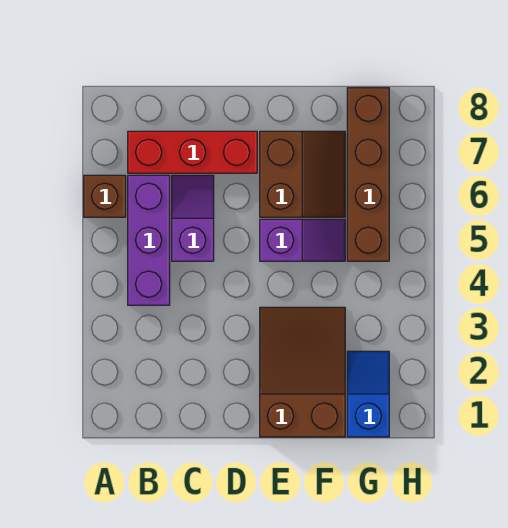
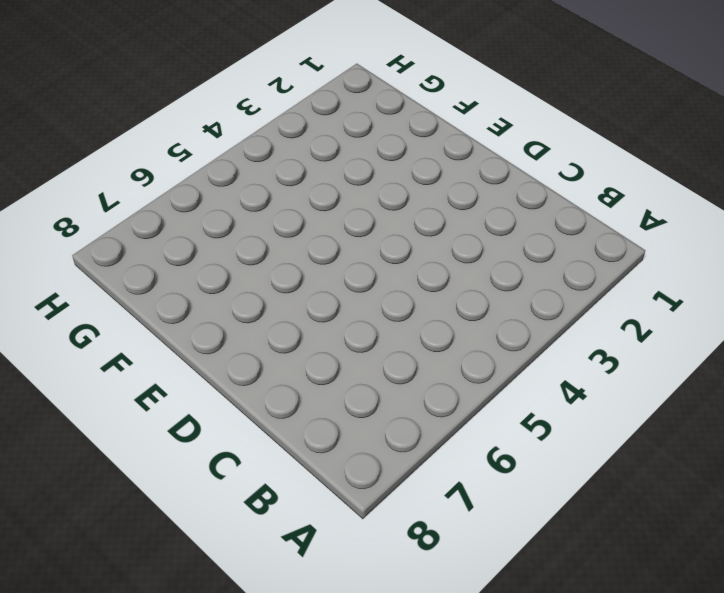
none -> brown brick A6 level 1
none -> purple brick B4:B6 level 1

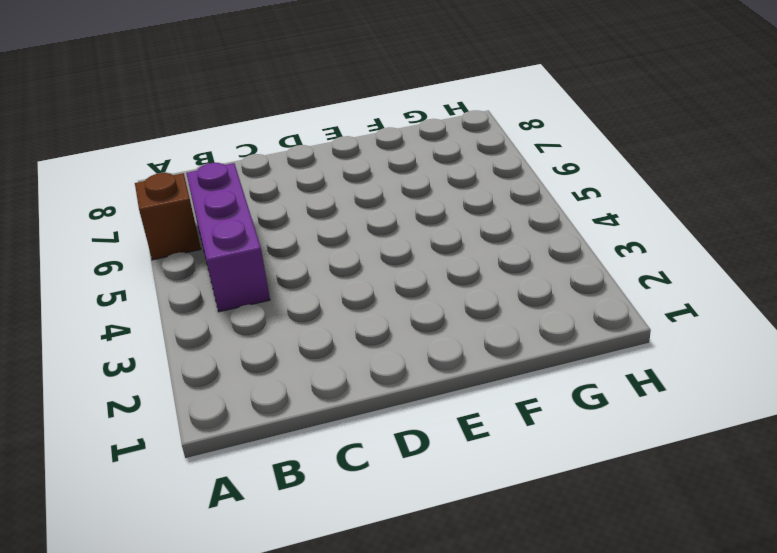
none -> red brick B7:D7 level 1
none -> purple slope C5:C6 level 1 top 5

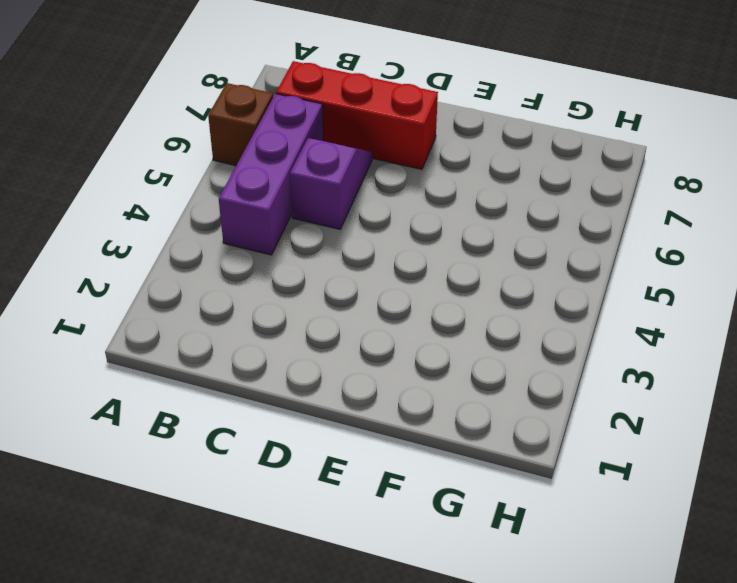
none -> brown slope E1:F3 level 1 top 1
none -> purple slope E5:F5 level 1 top E

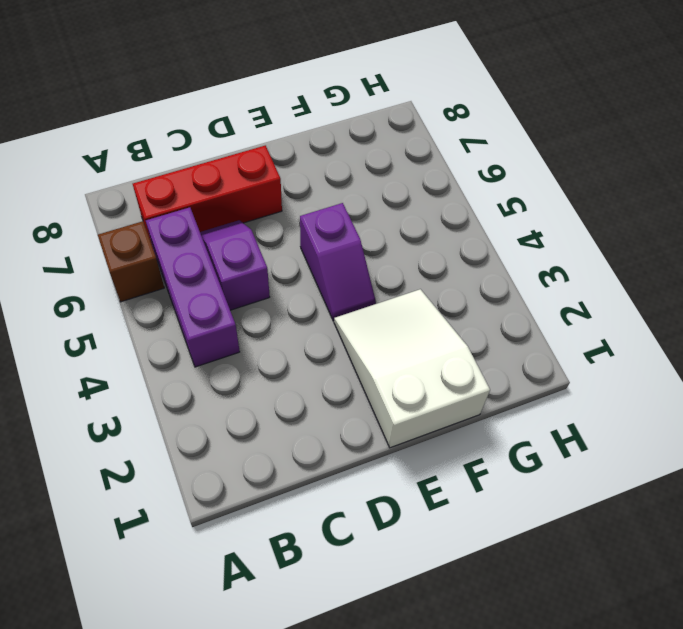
white slope E1:F3 level 1 top 1 -> brown slope E1:F3 level 1 top 1
purple slope E4:E5 level 1 top 5 -> purple slope E5:F5 level 1 top E
none -> brown slope E6:F7 level 1 top E
none -> blue slope G1:G2 level 1 top 1

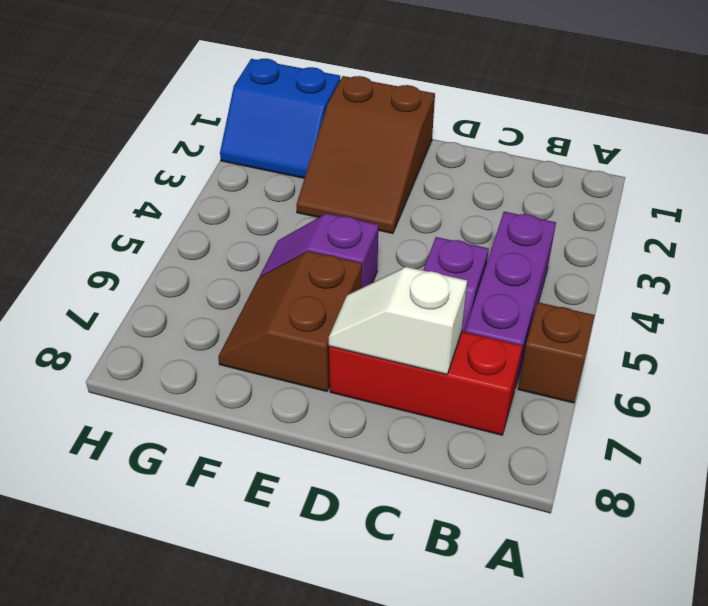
white slope C7:D7 level 2 top C -> none
blue slope G1:H2 level 1 top 1 -> blue slope G1:G2 level 1 top 1
none -> brown brick G5:G8 level 1

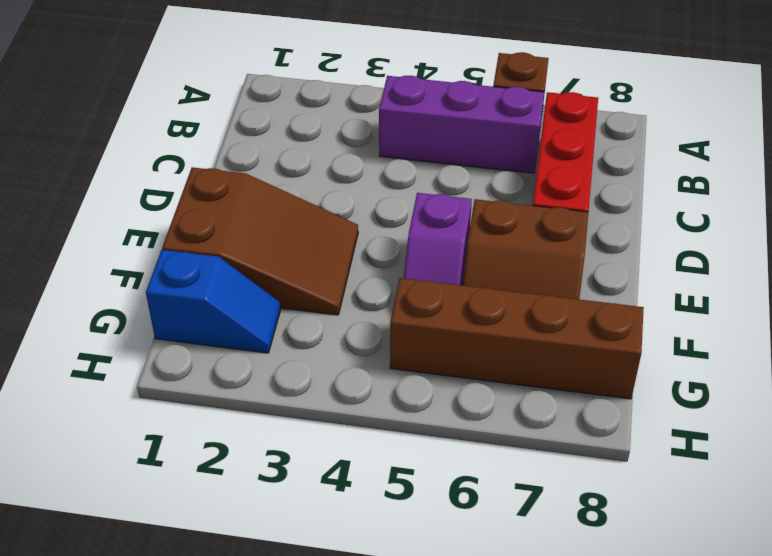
none -> purple slope C5:C6 level 1 top 5

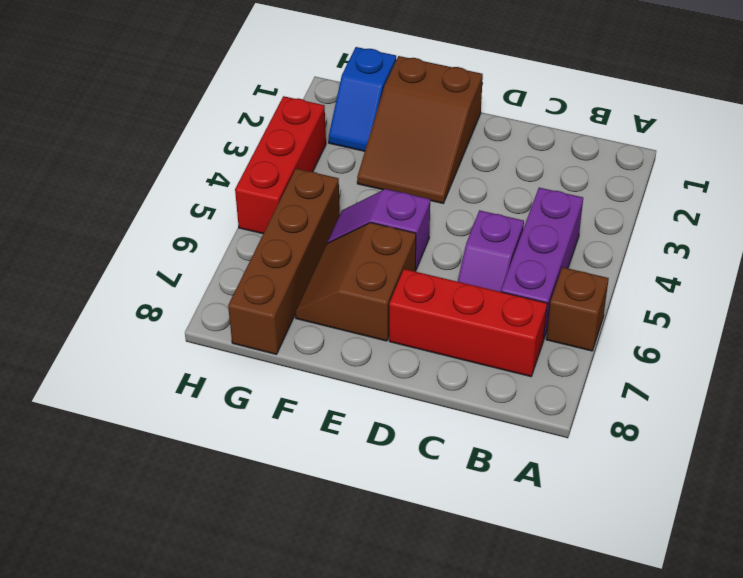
red brick H3:H5 level 1 -> none

